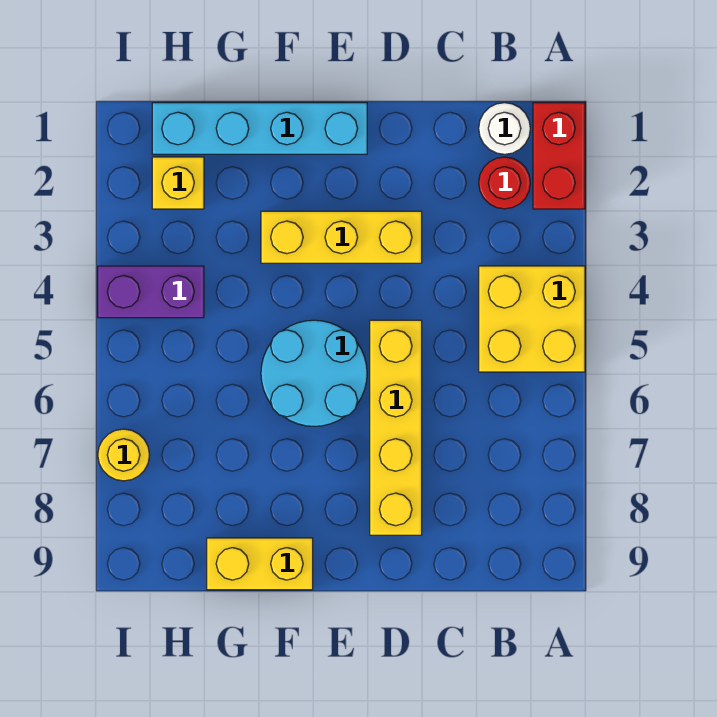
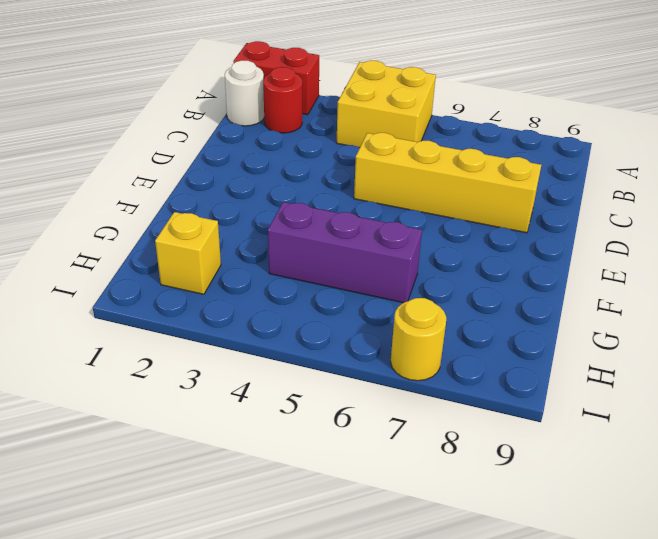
purple brick G4:G6 level 1 -> none
none -> yellow brick D3:F3 level 1
none -> cyan brick E1:H1 level 1
none -> cyan round brick E5:F6 level 1

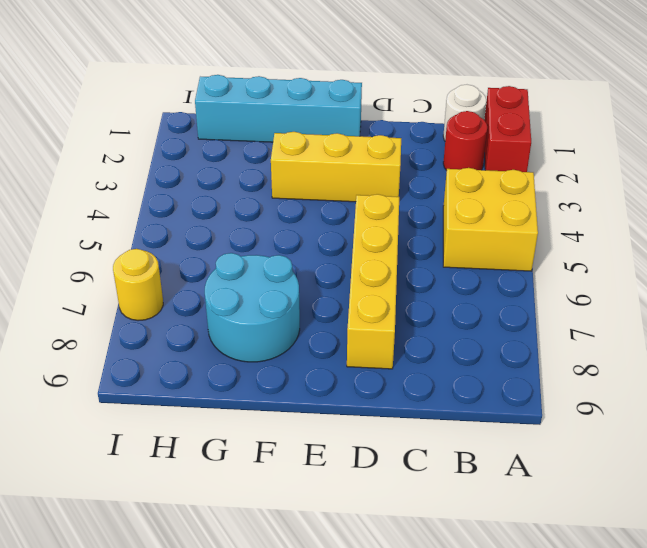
cyan round brick F7:G8 level 1 -> cyan round brick E5:F6 level 1
none -> yellow brick F9:G9 level 1
none -> yellow brick H2 level 1
none -> purple brick H4:I4 level 1

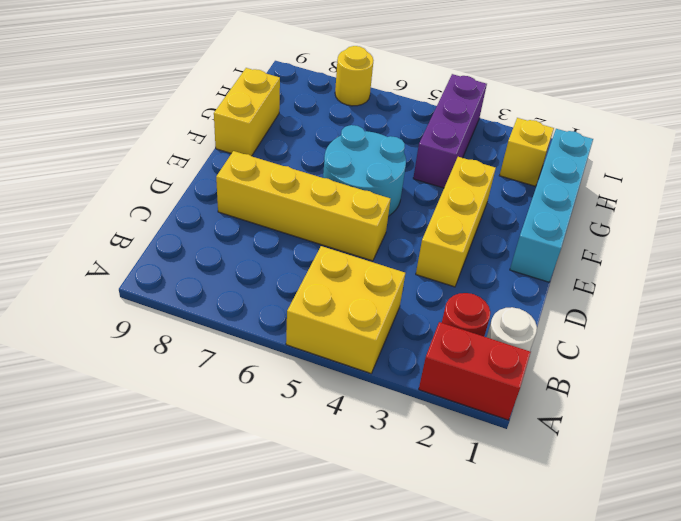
purple brick G4:I4 level 1 -> purple brick H4:I4 level 1

